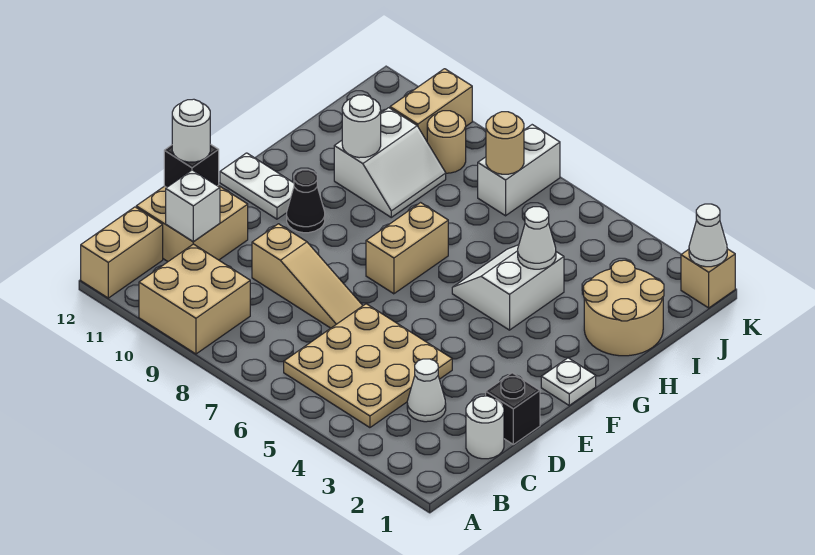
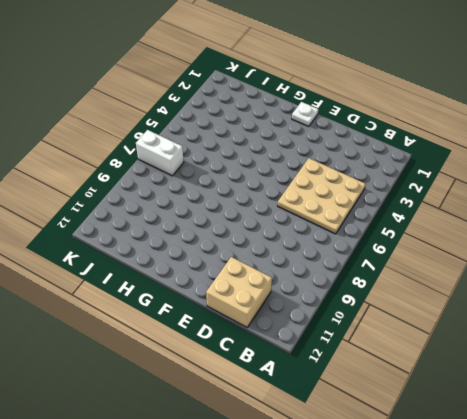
none -> tan brick A9:B10 level 1
none -> tan brick A12:B12 level 1
none -> white round brick C1 level 1

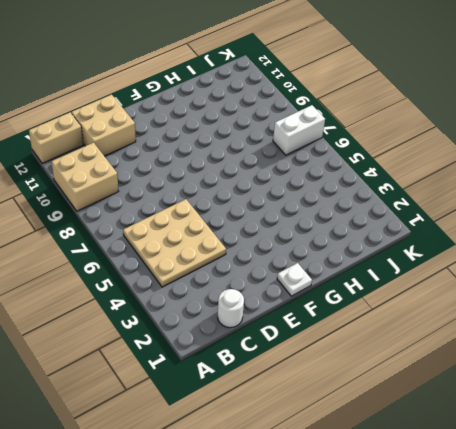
none -> white cone C3 level 1
none -> black brick D1 level 1
none -> tan slope D7:D9 level 1 top 9

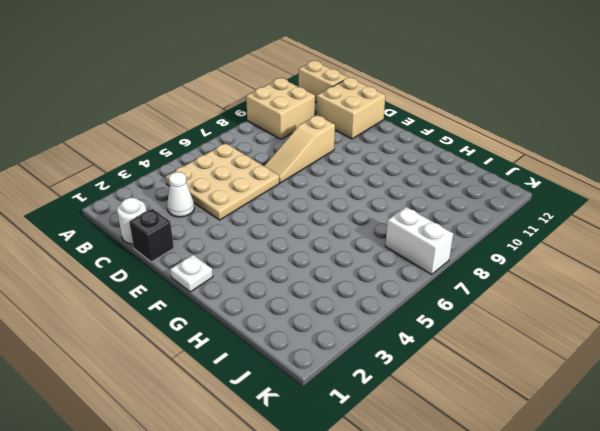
none -> tan brick F7:G7 level 1
none -> black cone F10 level 1
none -> white plate F11:F12 level 1

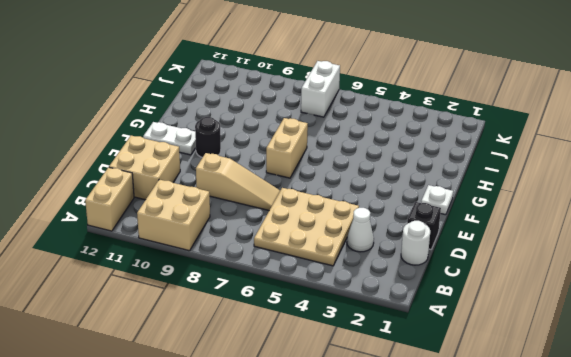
black round brick F10 level 1 -> black cone F10 level 1
none -> white slope G4:H5 level 1 top 4
none -> tan round brick H1:I2 level 1
none -> white slope H9:I10 level 1 top 10

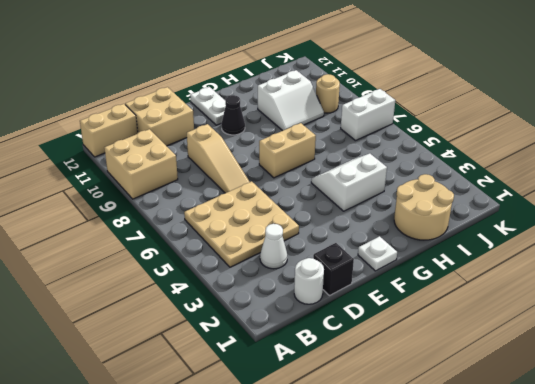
none -> tan brick J10:K10 level 1
none -> tan brick K1 level 1
none -> white brick C11 level 2

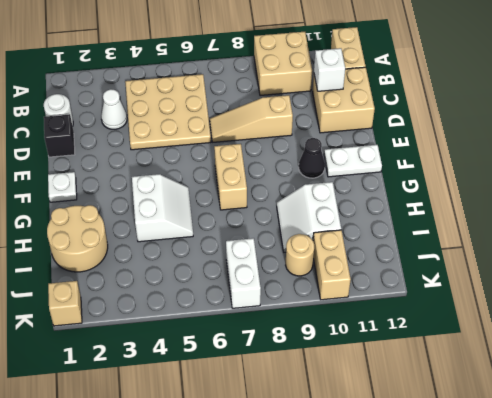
none -> black brick D12 level 2
none -> white cone H4 level 2
none -> white round brick H10 level 2

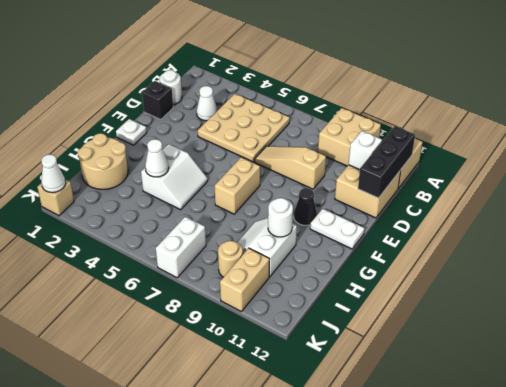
black brick B12:D12 level 2 -> black brick D12 level 2
none -> tan round brick J7 level 2
none -> white round brick D12 level 3

